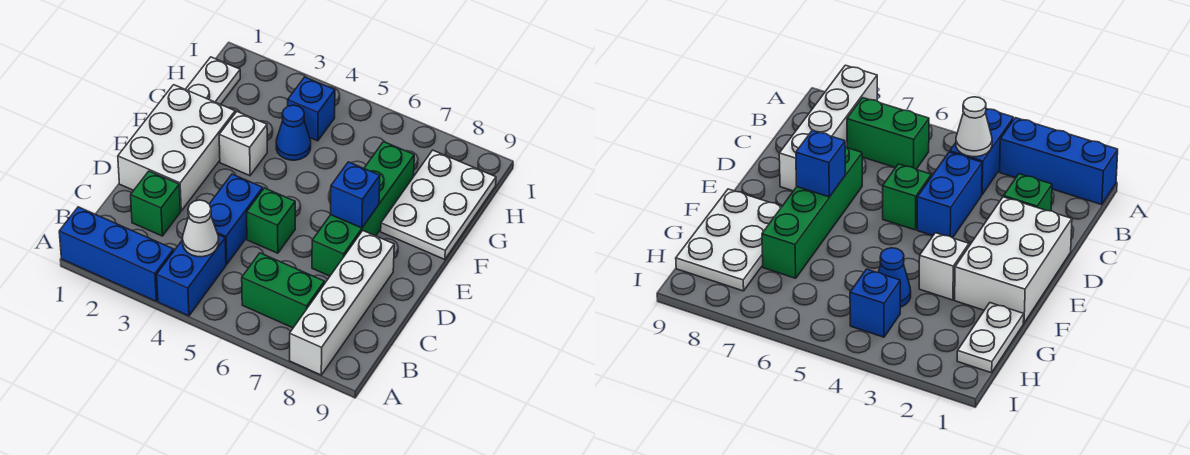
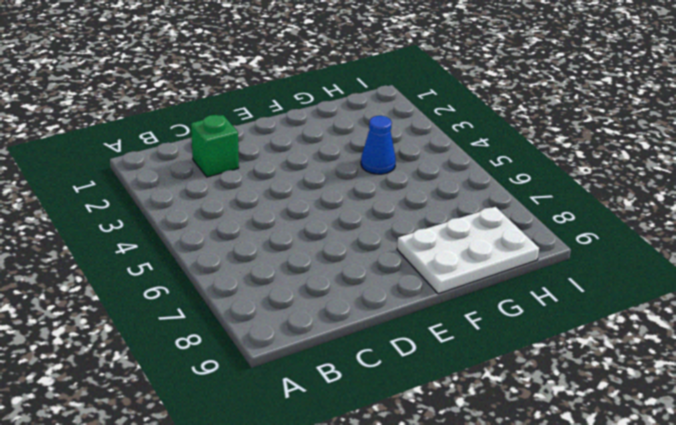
none -> blue brick A1:A3 level 1
none -> blue brick A4:B4 level 1
none -> white brick A8:D8 level 1

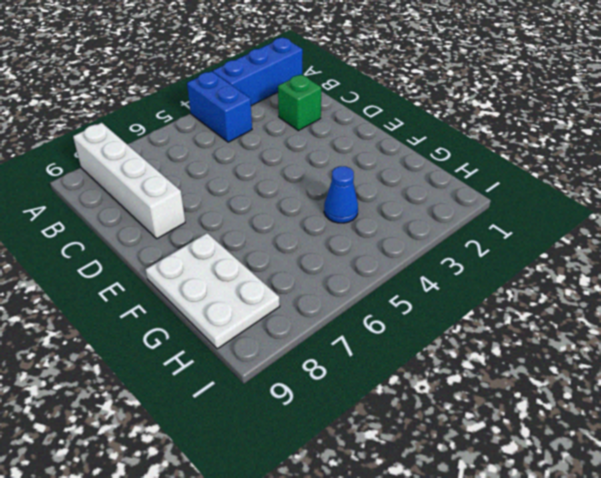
none -> green brick B6:B7 level 1
none -> blue brick C4:D4 level 1
none -> white brick D1:F2 level 1

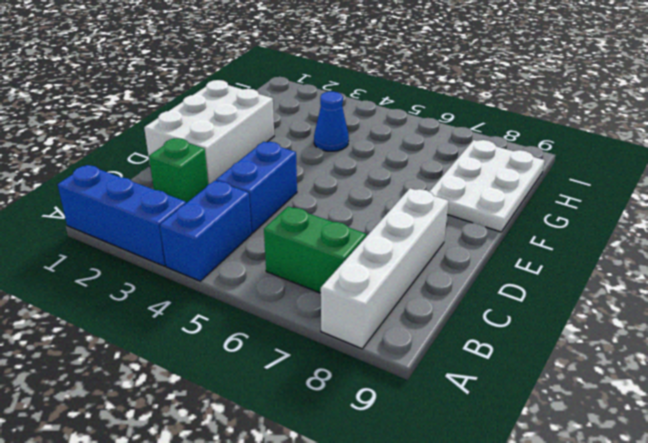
none -> green brick D5 level 1
none -> green brick D7:G7 level 1
none -> white brick F3 level 1

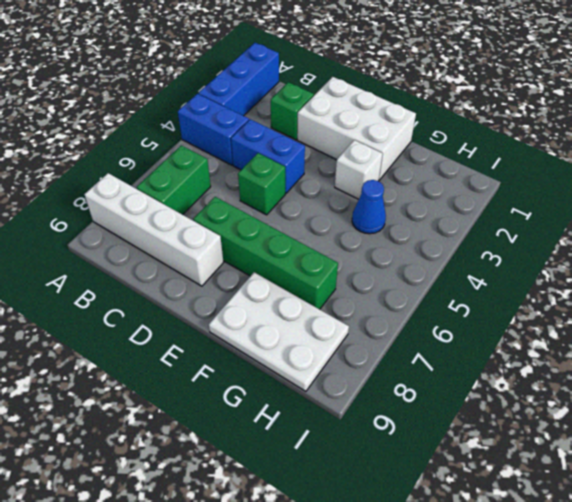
none -> white plate G1:H1 level 1
none -> blue brick H4 level 1
none -> white cone B4 level 2

